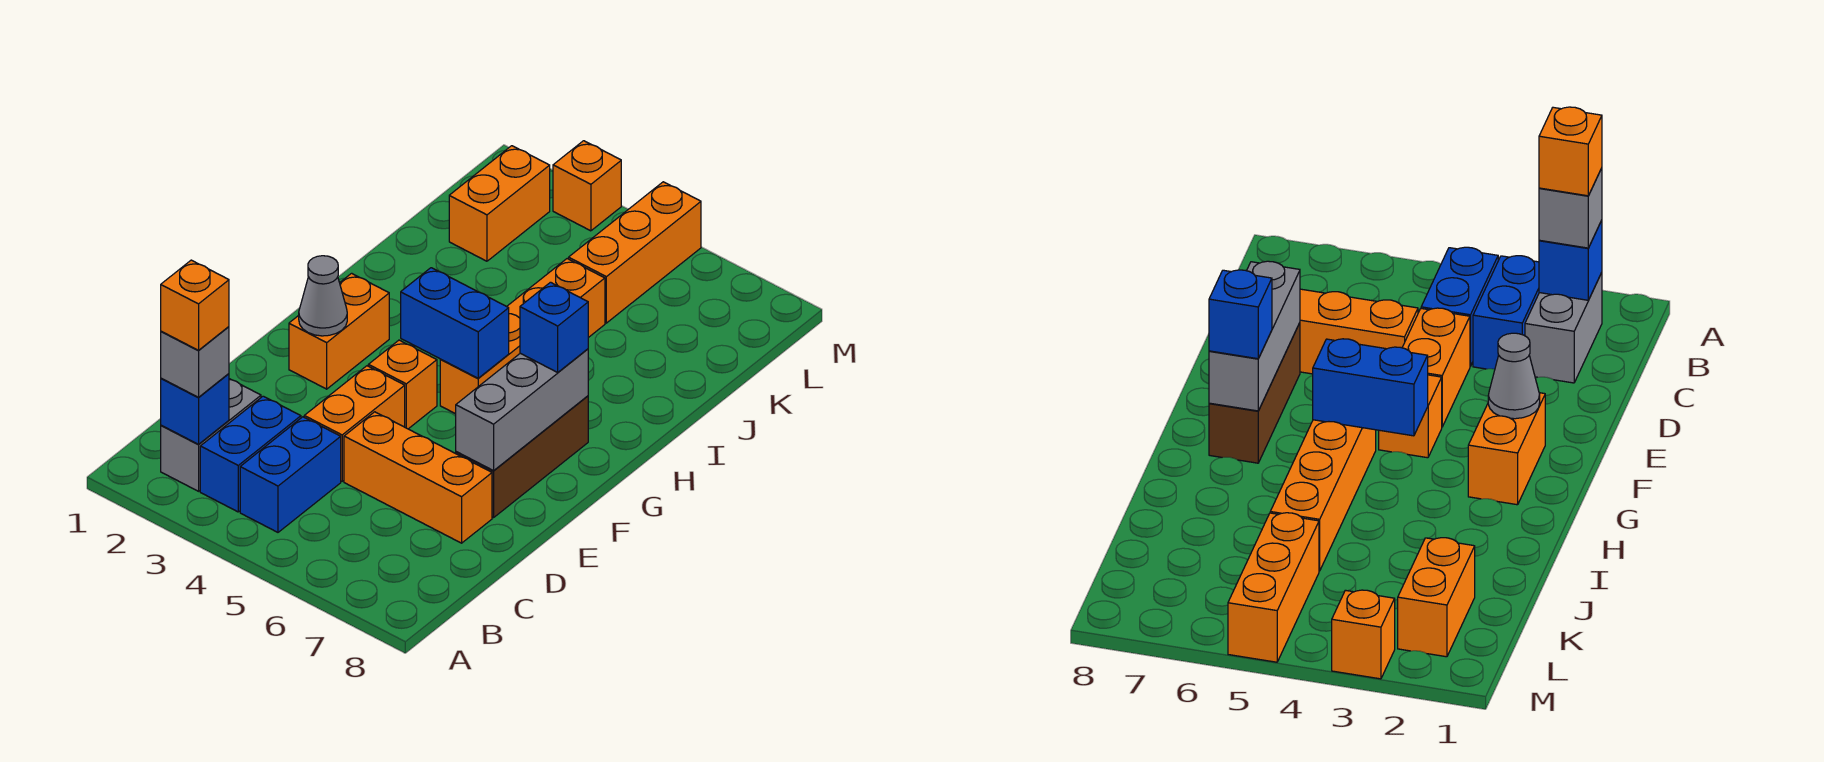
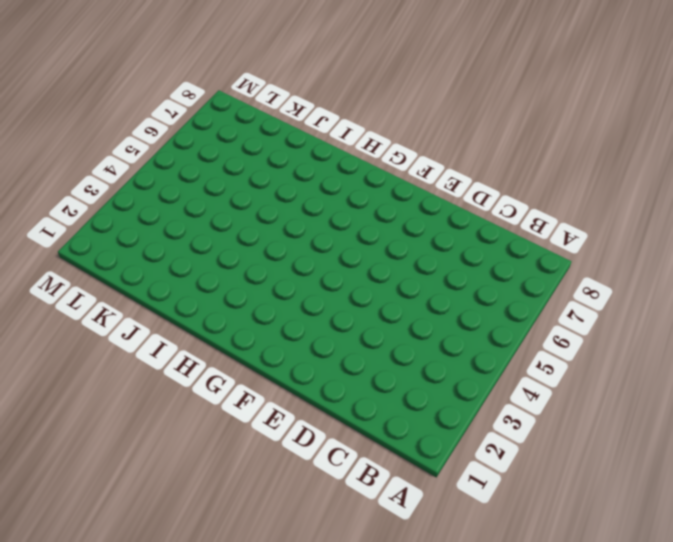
none -> grey brick B2:C2 level 1
none -> blue brick B3:C3 level 1
none -> blue brick B4:C4 level 1

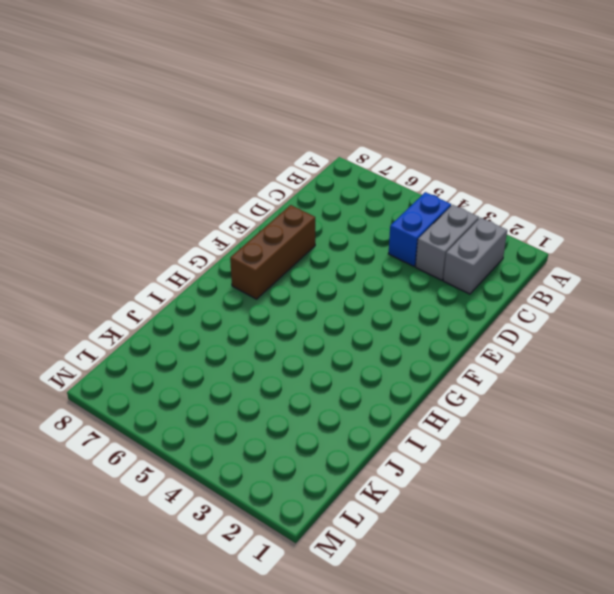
grey brick B3:C3 level 1 -> blue brick B3:C3 level 1
none -> orange brick D4:E4 level 1
none -> orange brick D5:D7 level 1
none -> orange brick F2:G2 level 1

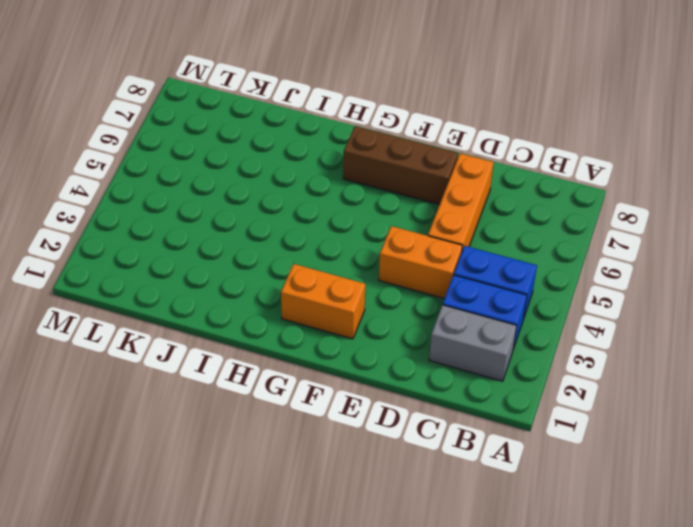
none -> orange brick F4 level 1
none -> orange brick G5:J5 level 1
none -> orange brick K2:L2 level 1

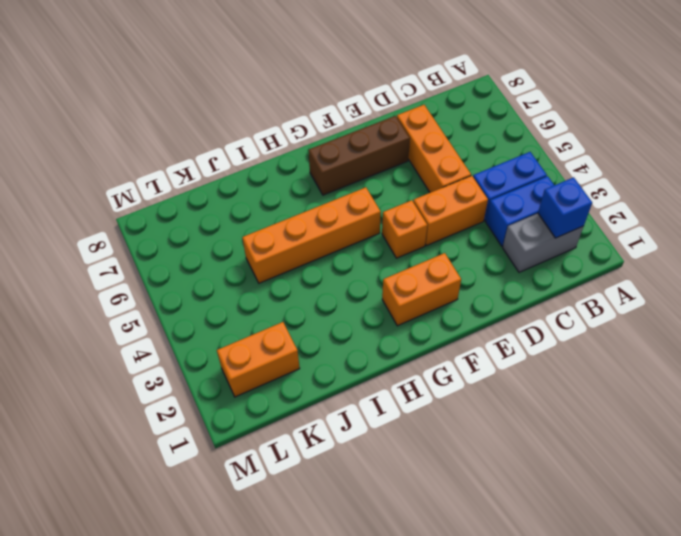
none -> orange brick K5:M5 level 1
none -> orange brick M3 level 1
none -> grey brick E7:G7 level 2

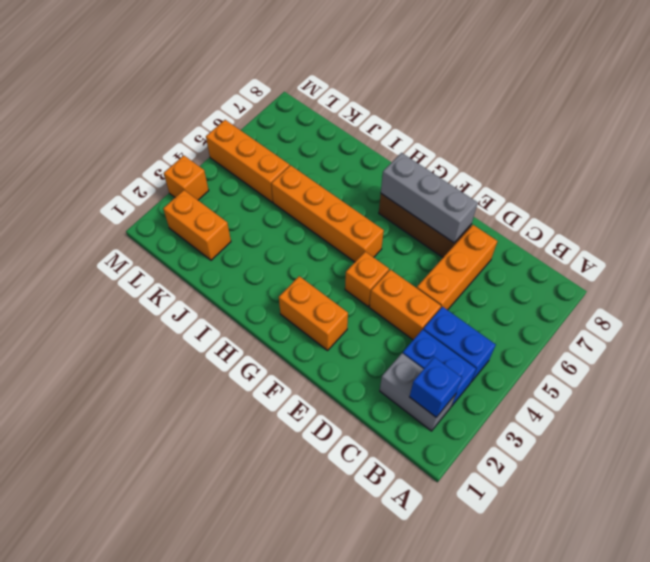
none -> grey cone F2 level 2
none -> blue brick G4:G5 level 2
none -> grey brick B2 level 3

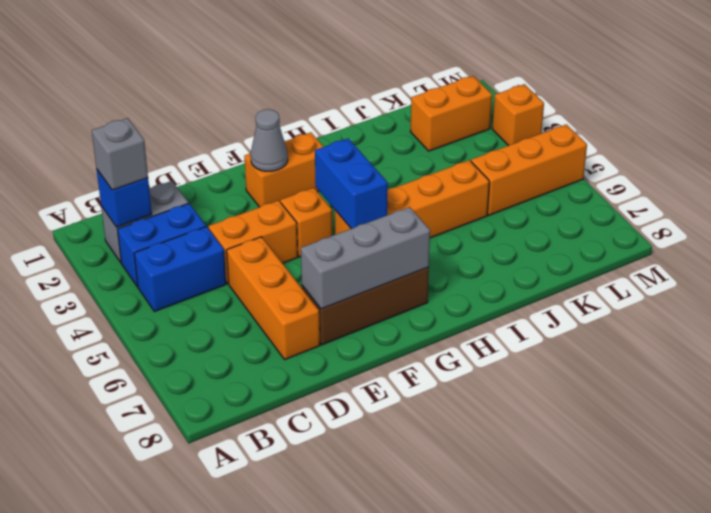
none -> blue brick G7 level 3
none -> orange brick B2 level 4

